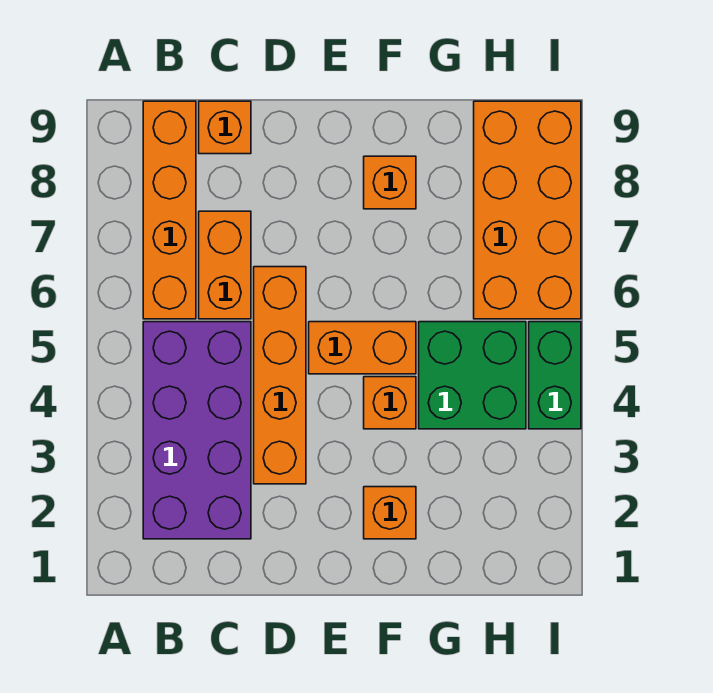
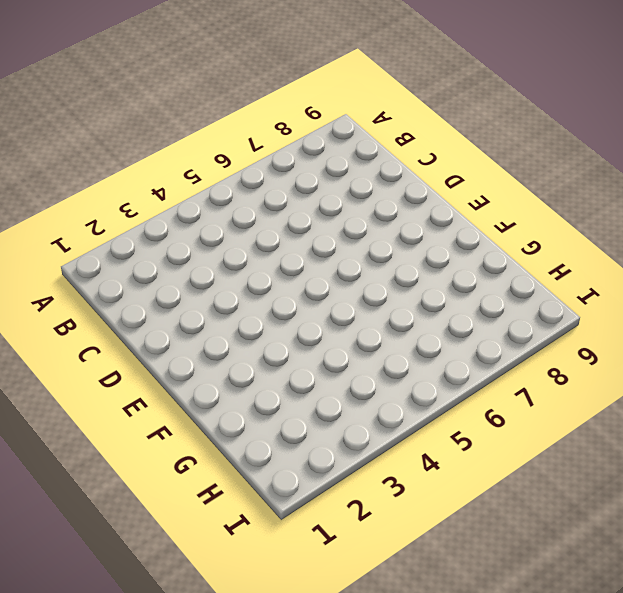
none -> purple brick B2:C5 level 1
none -> orange brick B6:B9 level 1
none -> orange brick C6:C7 level 1

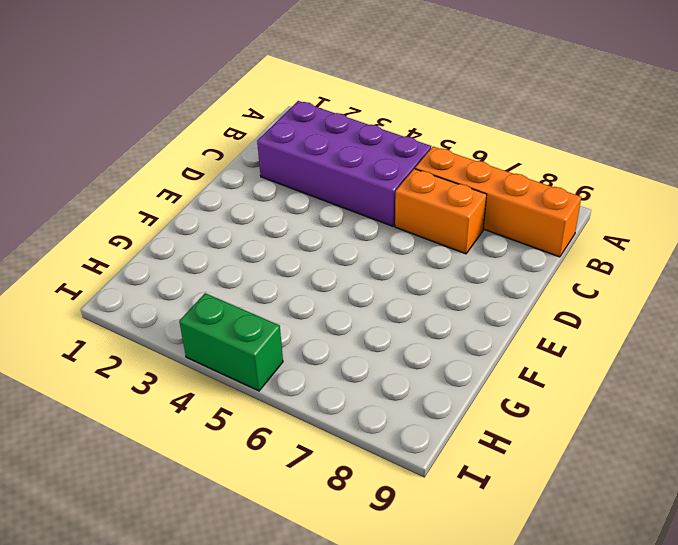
none -> orange brick C9 level 1
none -> orange brick D3:D6 level 1
none -> orange brick E5:F5 level 1

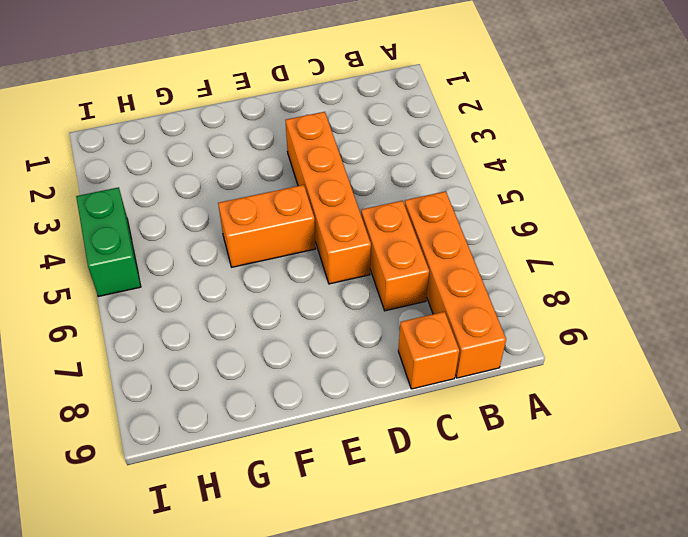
none -> purple brick B2:C5 level 1
none -> orange brick F2 level 1
none -> orange brick F4 level 1

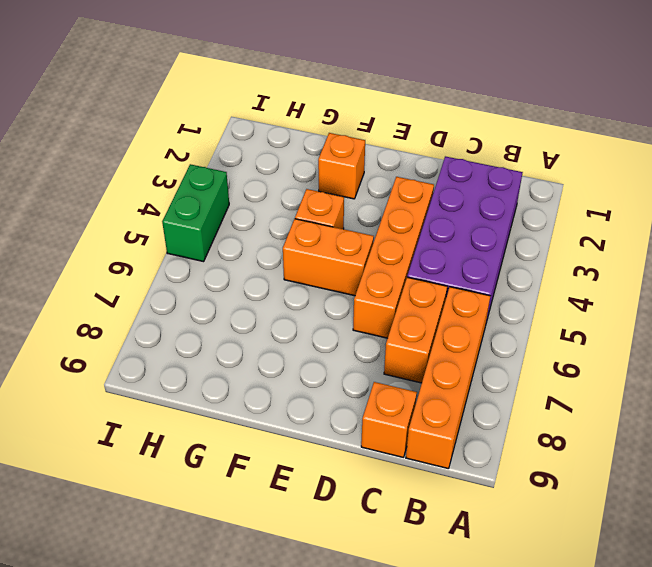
none -> orange brick F8 level 1
none -> green brick G4:H5 level 1
none -> orange brick H6:I9 level 1

